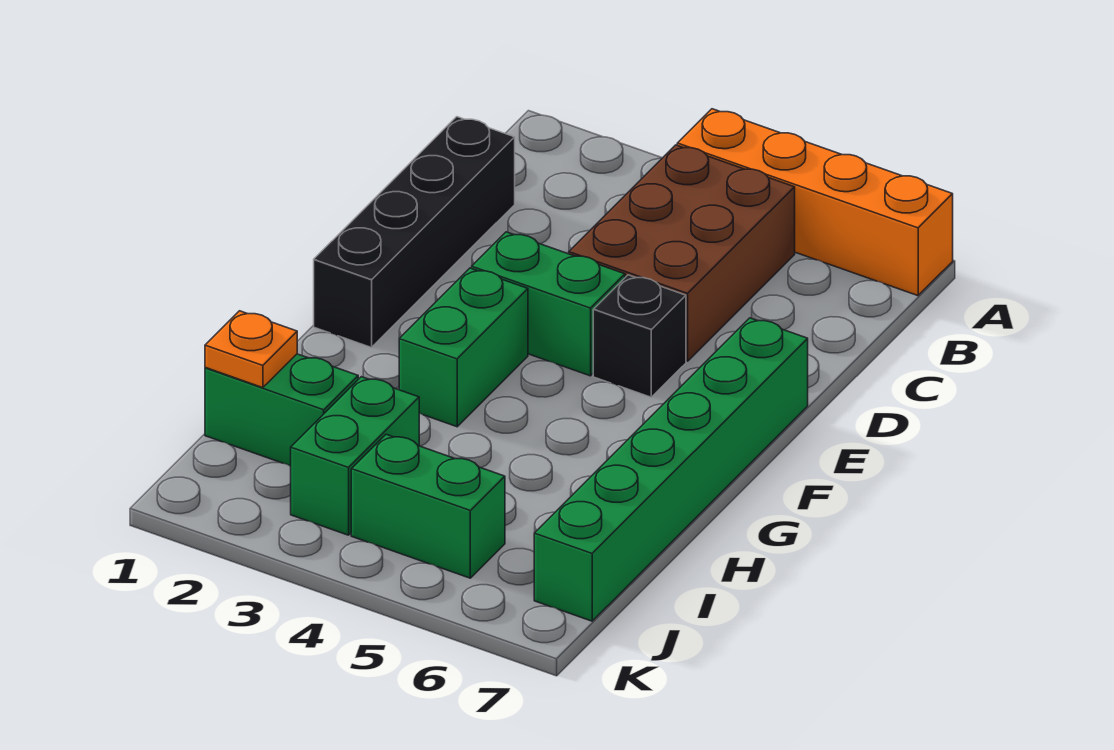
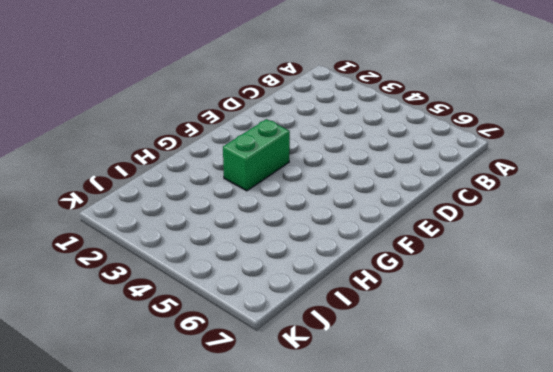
none -> orange brick A4:A7 level 1
none -> brown brick B4:D5 level 1

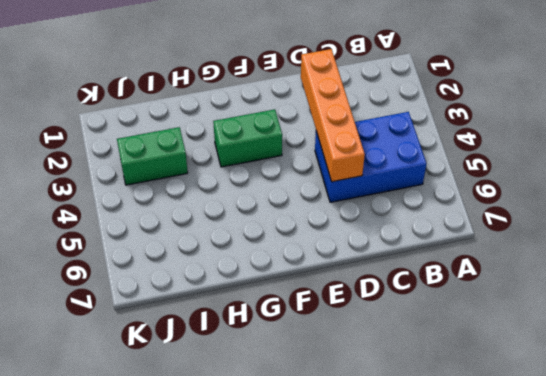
blue brick B4:D5 level 1 -> brown brick B4:D5 level 1
orange brick D2:D5 level 2 -> orange brick A4:A7 level 1
none -> black brick C1:F1 level 1
none -> green brick E3:E4 level 1

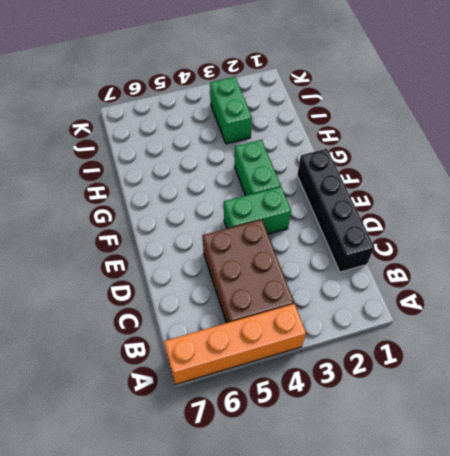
none -> black brick E5 level 1
none -> green brick E7:J7 level 1

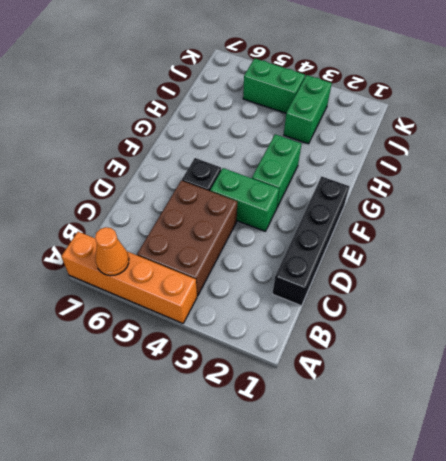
orange cone A6 level 2 -> none
none -> green brick E7:J7 level 1
none -> green brick I1:I2 level 1

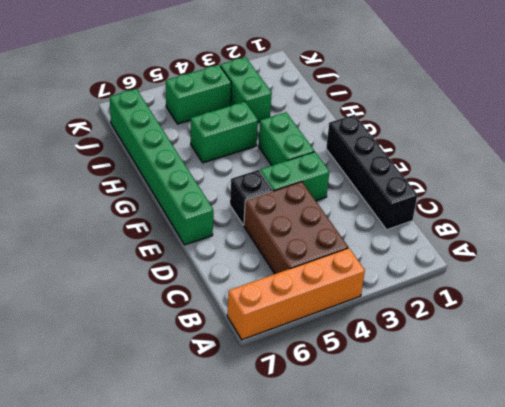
green brick H4:H5 level 1 -> green brick I1:I2 level 1
none -> orange plate I1 level 2

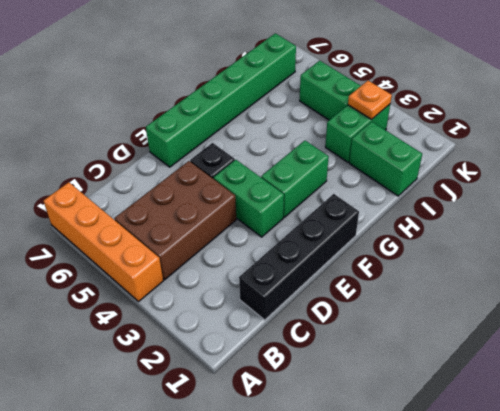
orange plate J3 level 2 -> orange plate I1 level 2

